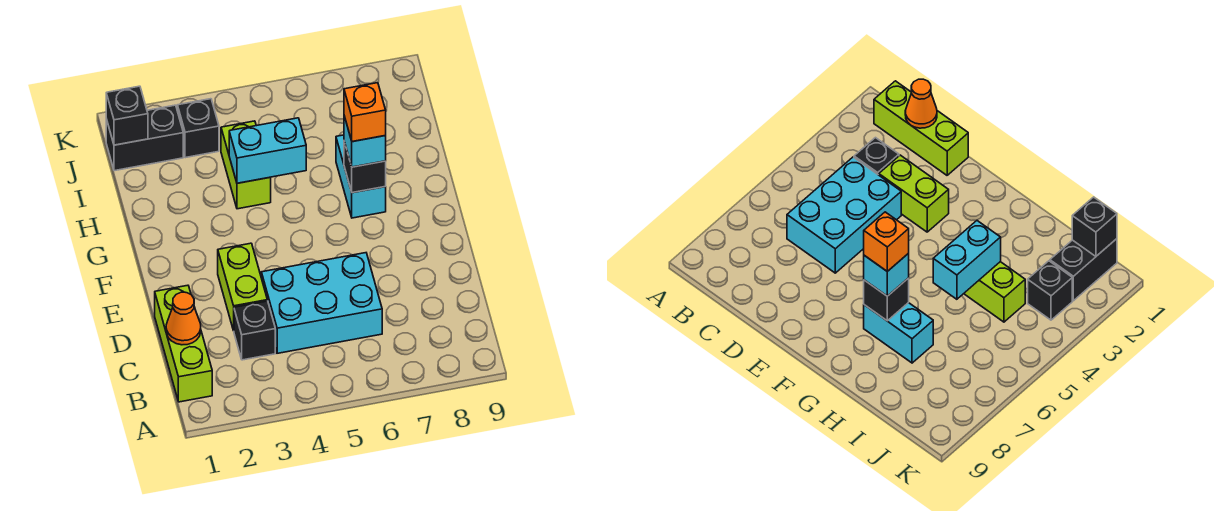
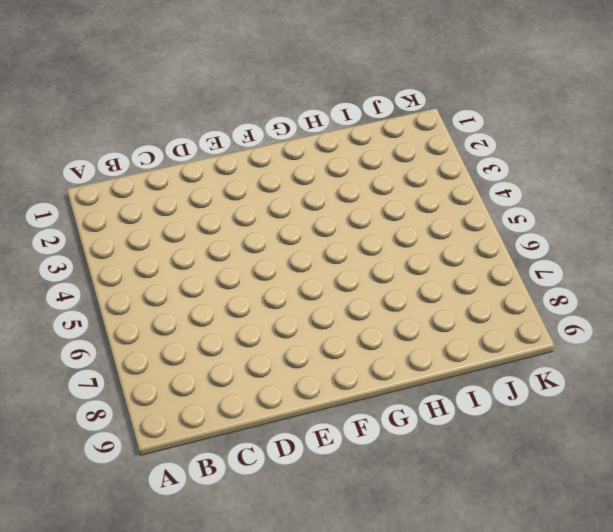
none -> lime brick B1:D1 level 1
none -> black brick C3 level 1
none -> cyan brick C4:D6 level 1

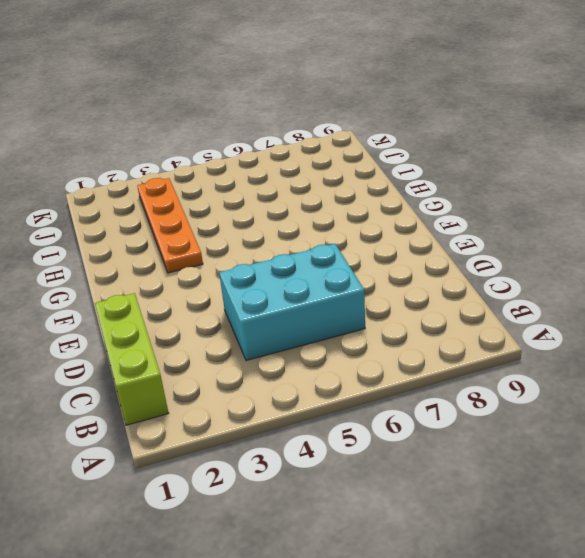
orange plate G3:J3 level 1 -> black brick J3 level 1
none -> black brick C3 level 1
none -> lime brick D3:E3 level 1
none -> cyan brick G7:H7 level 1

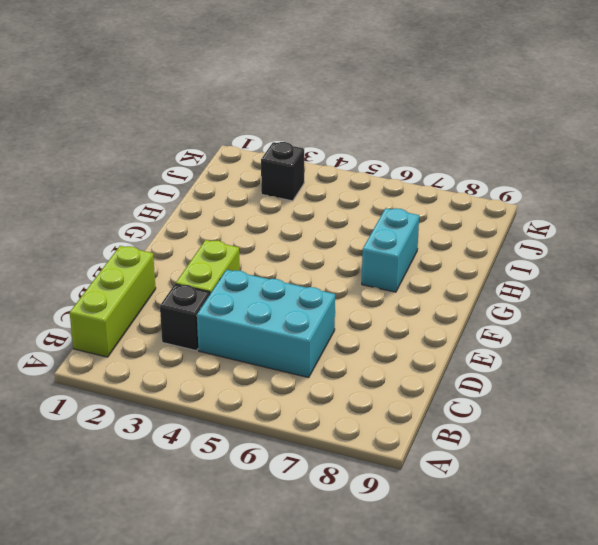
none -> lime brick H4:I4 level 1
none -> black brick J1:J2 level 1
none -> orange cone C1 level 2

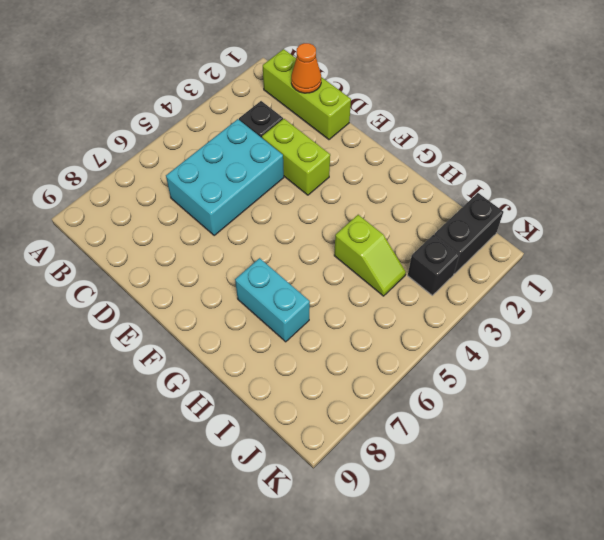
lime slope H4:I4 level 1 top H -> lime brick H4:I4 level 1
none -> black brick G7 level 2
none -> cyan brick H4:H5 level 2
none -> black brick J1 level 2

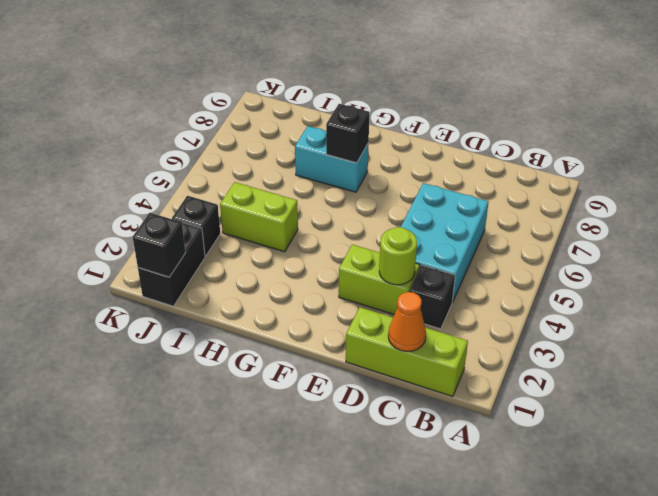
lime round brick D3 level 2 -> none
none -> cyan brick H4:H5 level 2
none -> cyan brick G7 level 3
none -> orange brick G7 level 4

